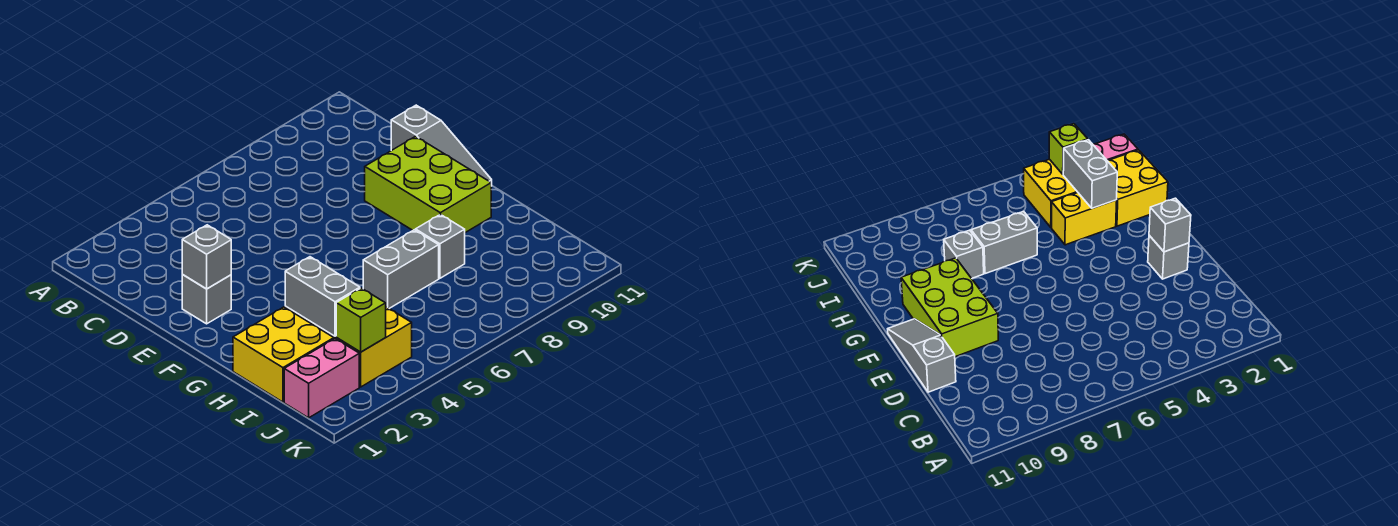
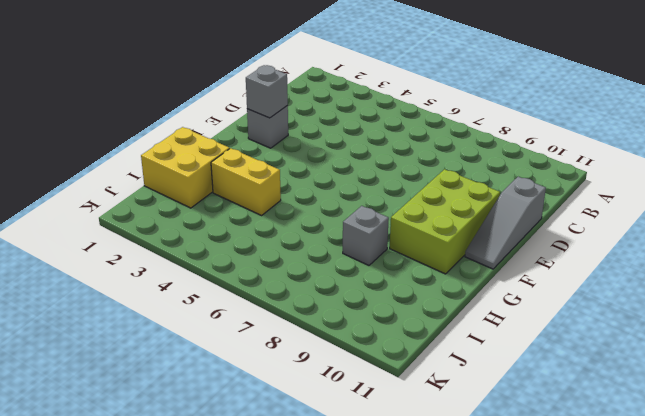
none -> grey brick H6:H7 level 1
none -> yellow brick I3:J4 level 1
none -> pink brick J1:J2 level 1

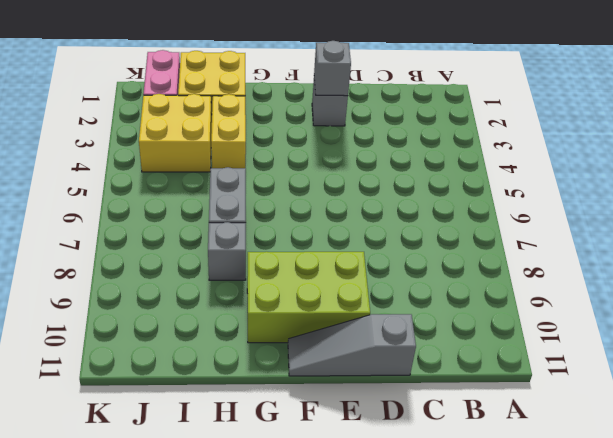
none -> grey brick H3:I3 level 2
none -> lime brick J3 level 2

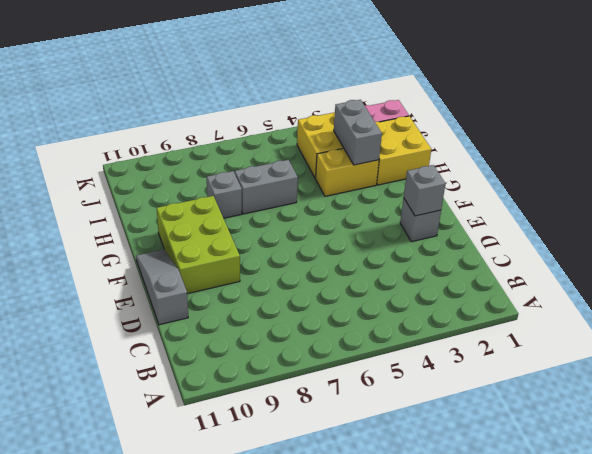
none -> lime brick J3 level 2

